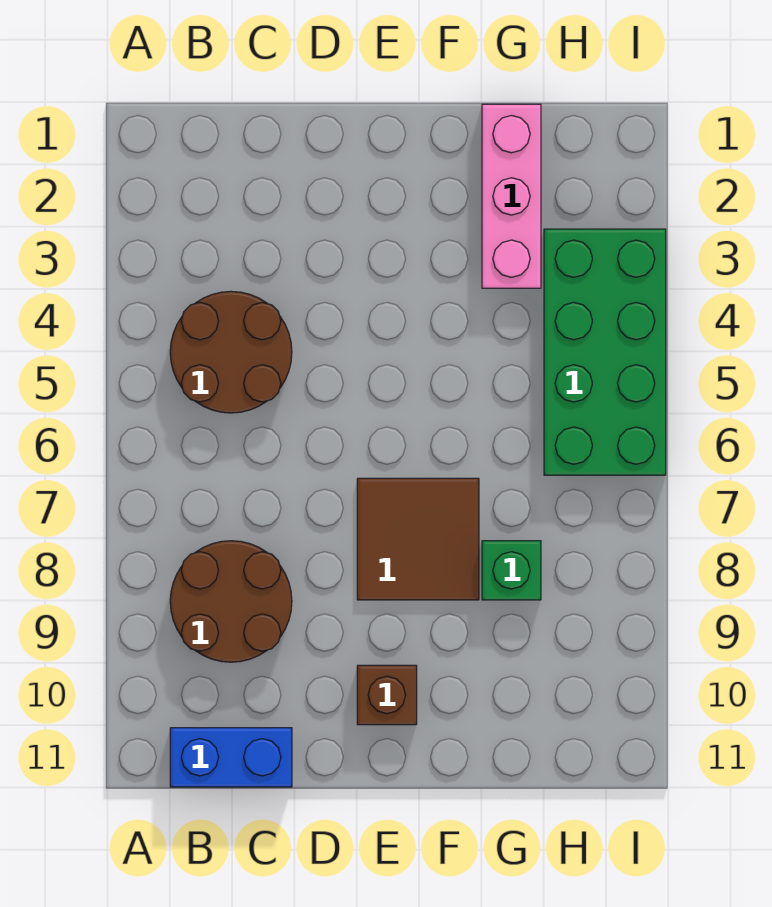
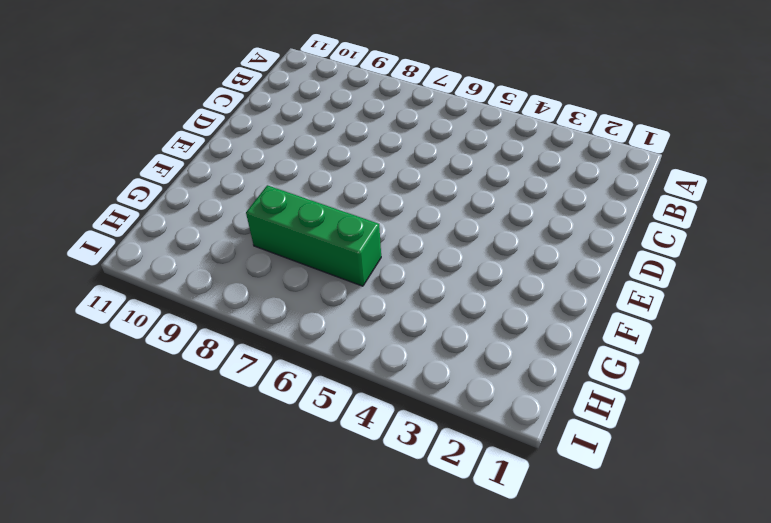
green brick G6:G8 level 1 -> green brick G8 level 1
none -> brown round brick B4:C5 level 1
none -> brown round brick B8:C9 level 1

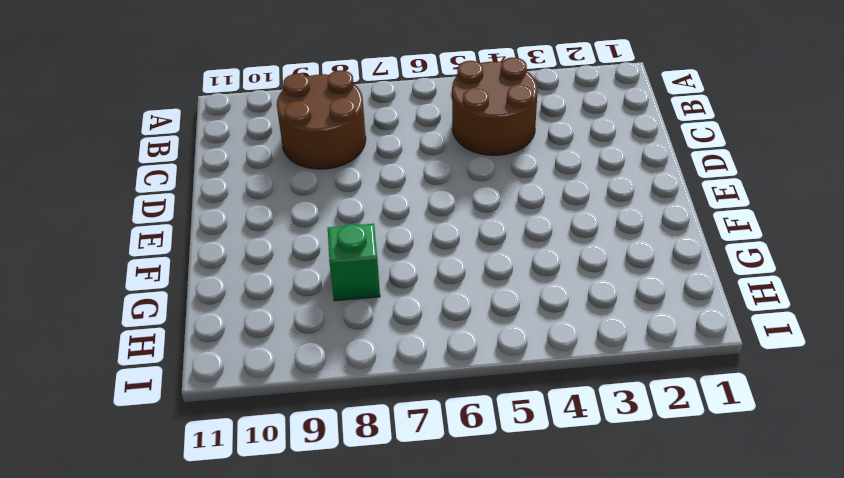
none -> blue brick B11:C11 level 1
none -> brown tile E7:F8 level 1

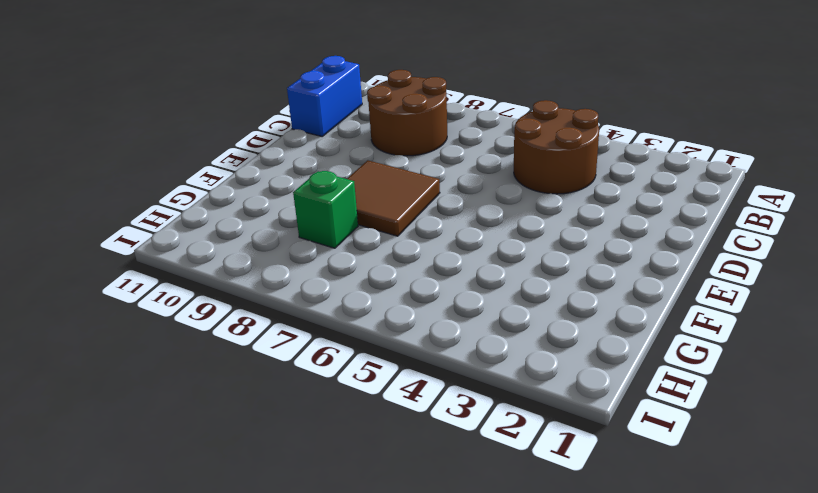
none -> brown brick E10 level 1
none -> pink brick G1:G3 level 1

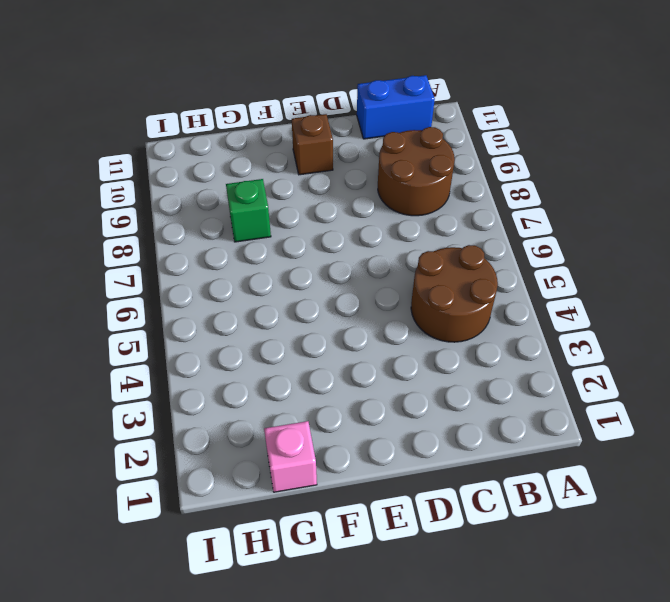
pink brick G1 level 1 -> pink brick G1:G3 level 1
none -> brown tile E7:F8 level 1
none -> green brick H3:I6 level 1

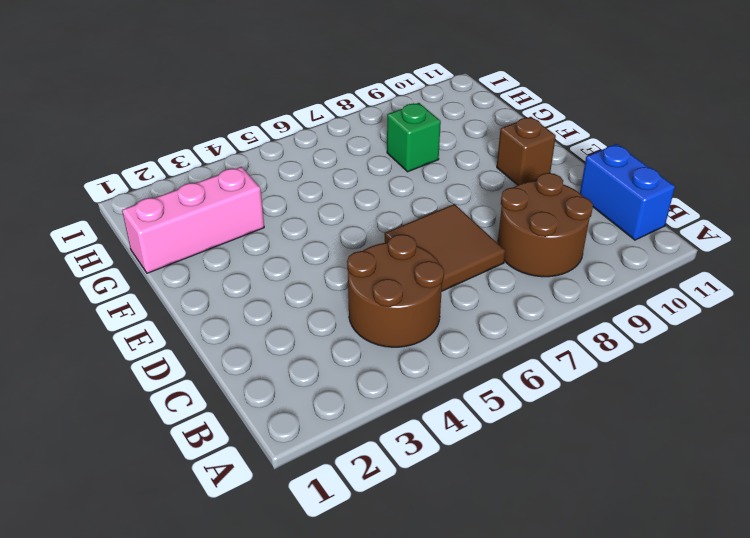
brown tile C6:D7 level 1 -> brown tile E7:F8 level 1
none -> green brick H3:I6 level 1

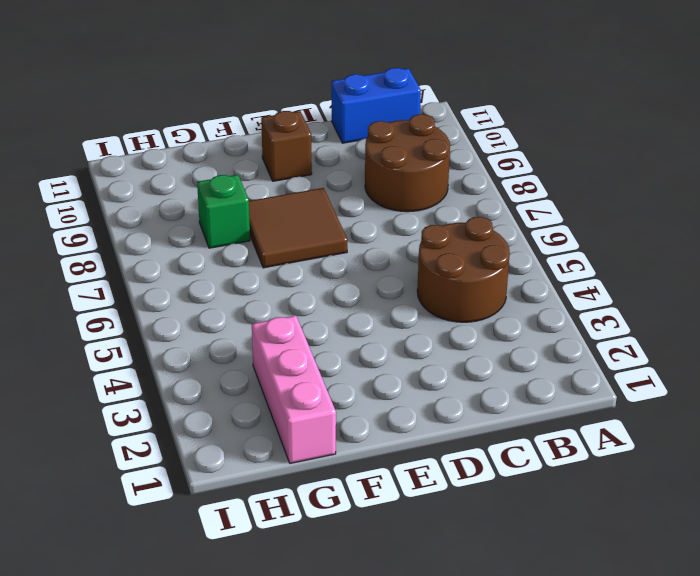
none -> green brick H3:I6 level 1

